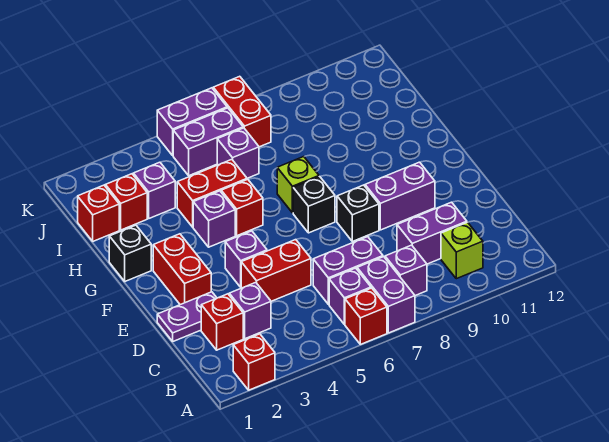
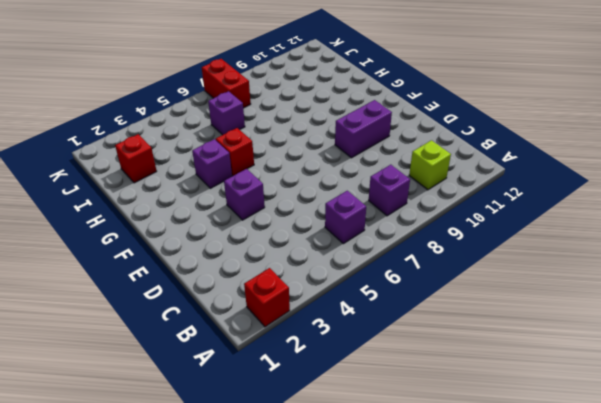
none -> red brick A6 level 1
none -> purple brick A7:B7 level 1
none -> red brick C2 level 1

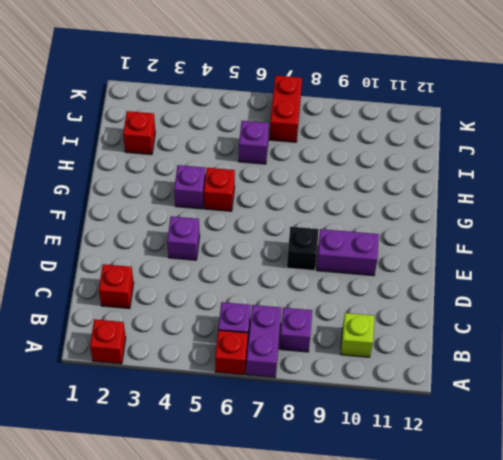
none -> purple brick C3 level 1
none -> purple brick C6:C7 level 1
none -> purple brick C9:C10 level 1

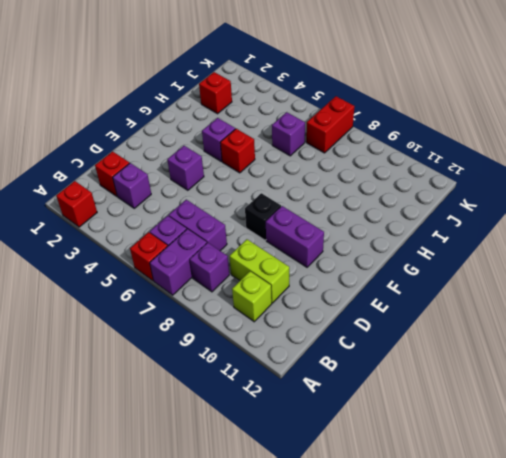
lime brick C9:C10 level 1 -> purple brick C9:C10 level 1
none -> purple plate D1:D2 level 1
none -> red brick D4:D5 level 1
none -> red brick E2:F2 level 1

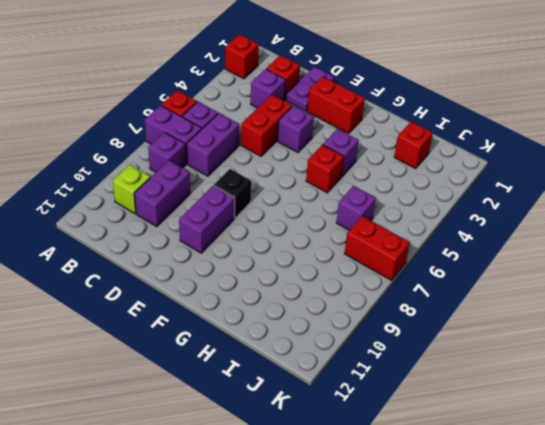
none -> black brick F7 level 1
none -> black brick G1 level 1
none -> lime brick G7 level 1

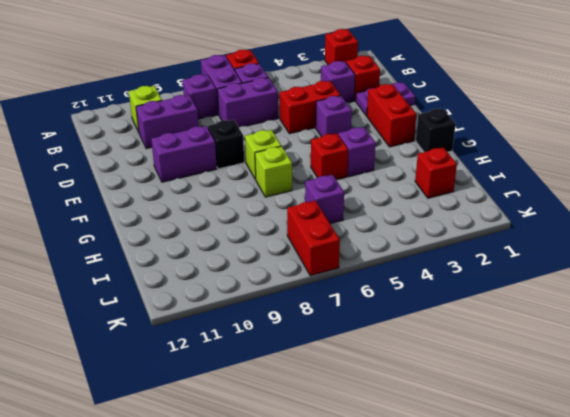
lime brick F7 level 1 -> black brick F7 level 1
none -> red brick H4:H5 level 1
none -> red brick I1 level 1
none -> purple brick I3 level 1

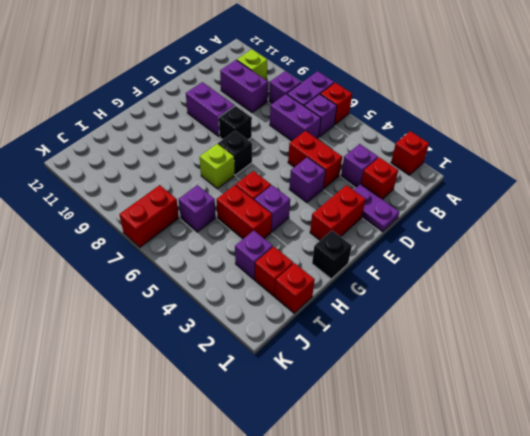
none -> purple brick J5:J6 level 1
none -> purple brick K5:K6 level 1

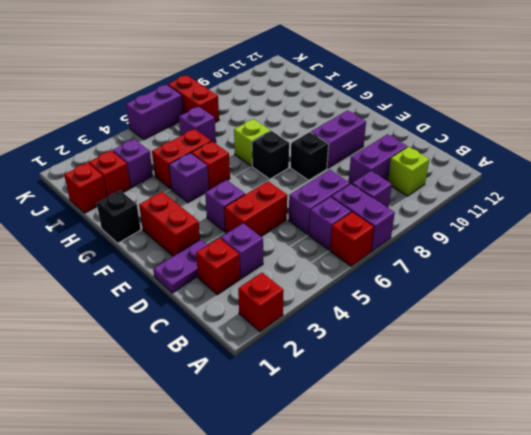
none -> purple brick J5:J6 level 1

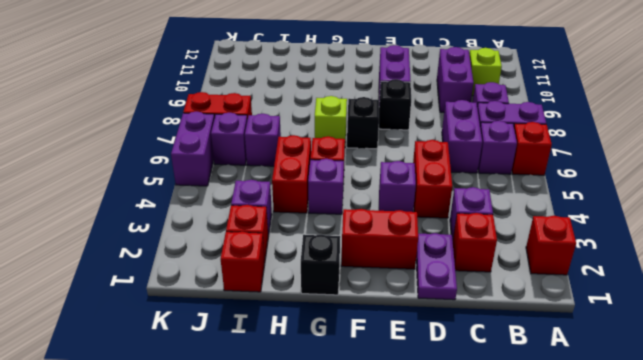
purple brick J6 level 1 -> purple brick J5:J6 level 1

